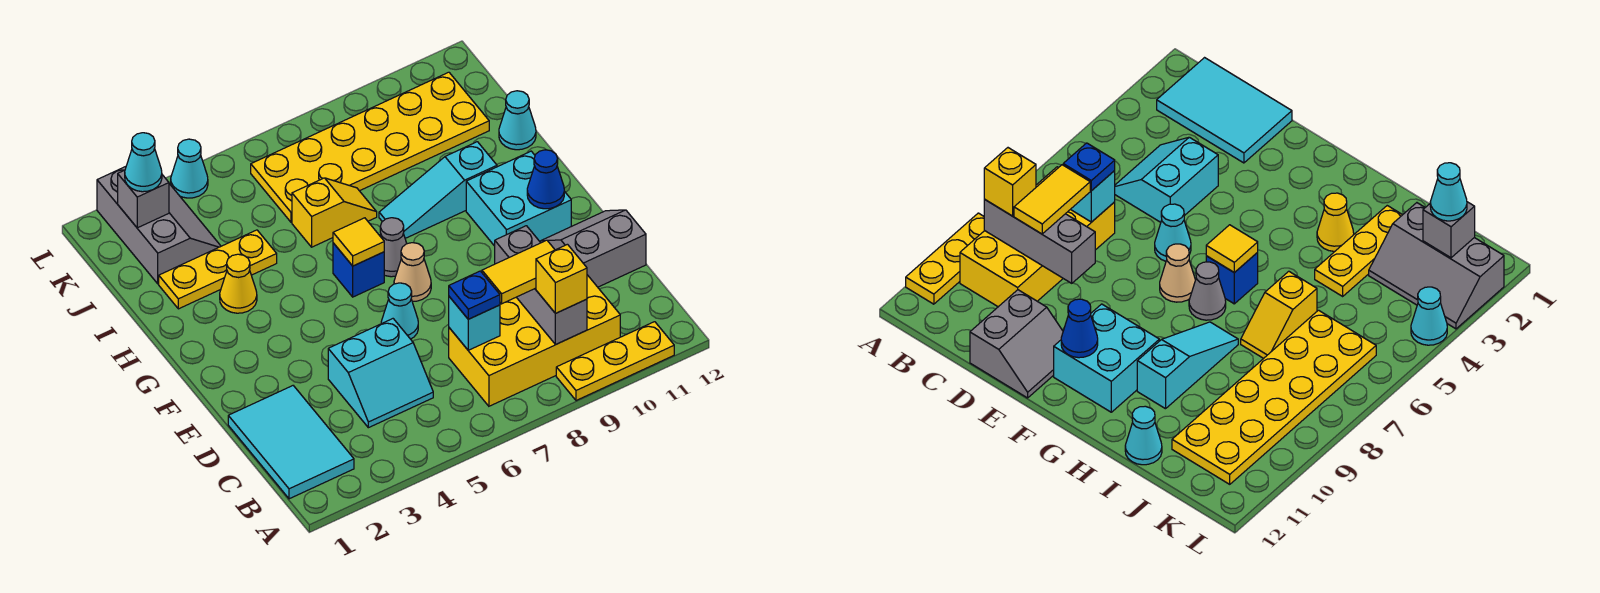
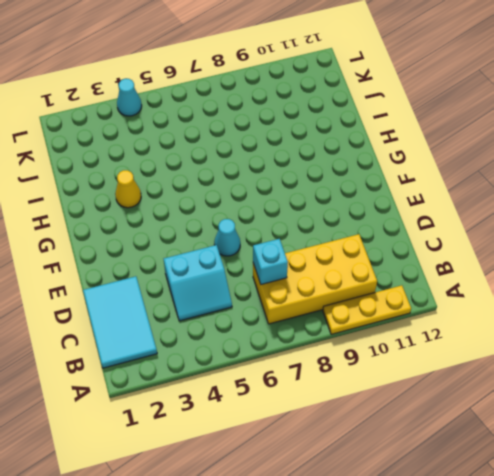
none -> grey slope D11:E12 level 1 top D
none -> tan cone F7 level 1
none -> cyan brick F10:G11 level 1

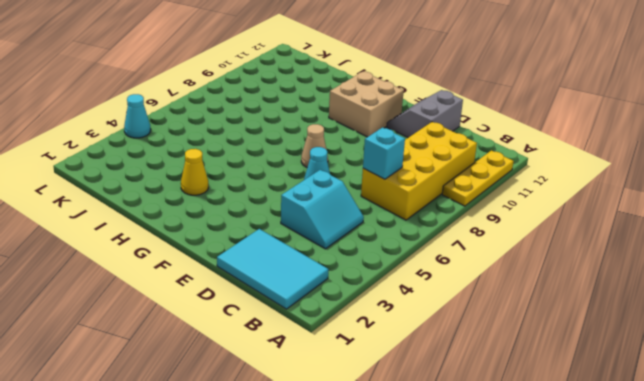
tan brick F10:G11 level 1 -> cyan brick F10:G11 level 1
none -> blue brick G6 level 1
none -> grey cone G7 level 1
none -> cyan slope H8:H10 level 1 top 10

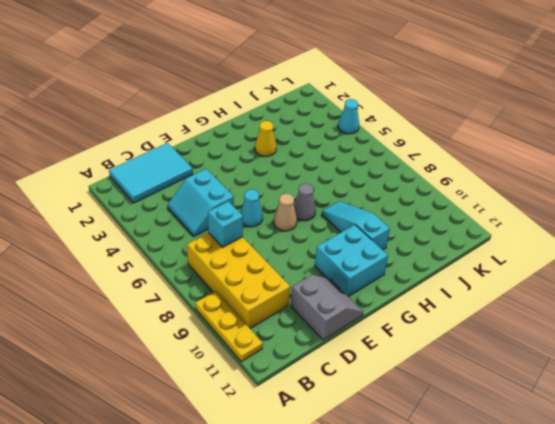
none -> blue brick G6 level 1
none -> yellow plate I2:I4 level 1
none -> yellow slope I6:I7 level 1 top 6

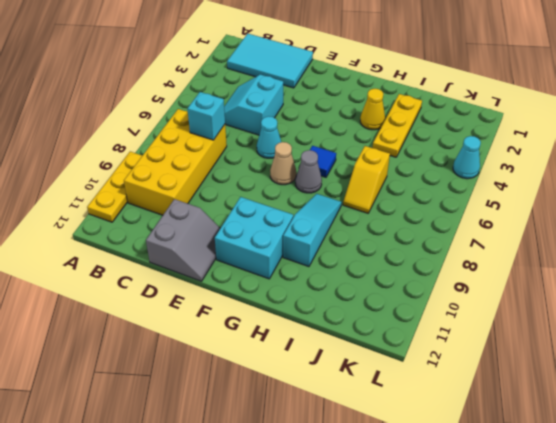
blue tile G6 level 1 -> blue brick G6 level 1
none -> cyan cone I12 level 1
none -> grey slope J2:L3 level 1 top 2
none -> yellow plate J6:K11 level 1

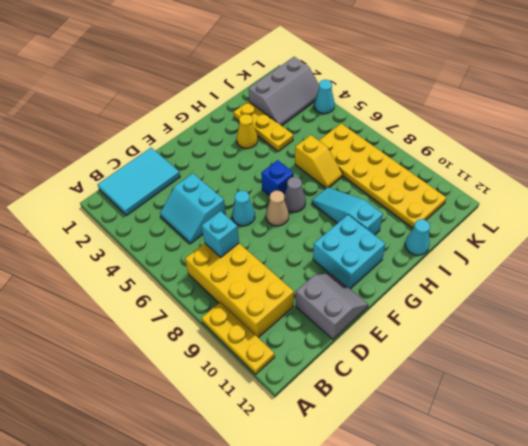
none -> grey brick B9:D9 level 2
none -> blue cone F11 level 2
none -> yellow tile G6 level 2

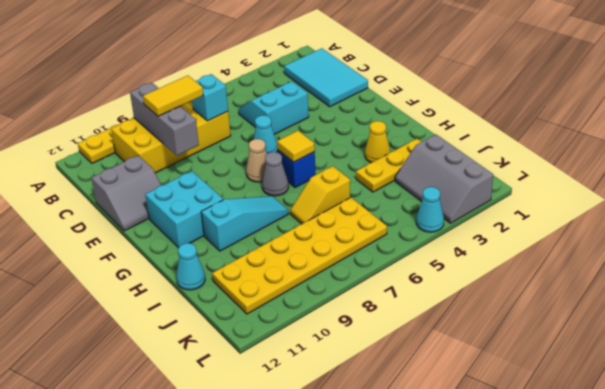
none -> blue cone F11 level 2
none -> grey brick K2 level 2
none -> yellow brick B9 level 3

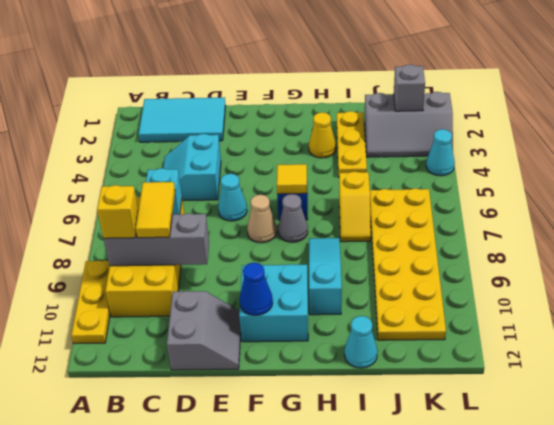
none -> blue plate C7 level 3
none -> cyan cone K2 level 3

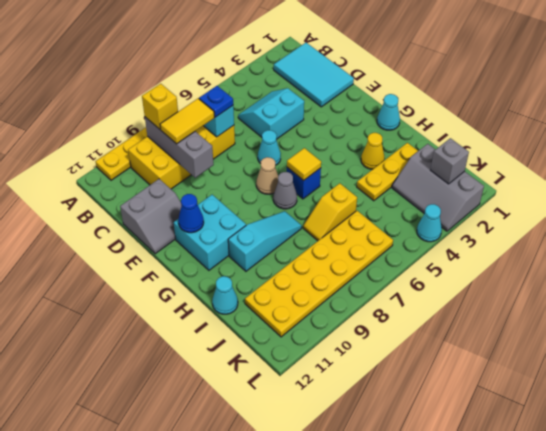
cyan cone G1 level 1 -> cyan cone K2 level 3

